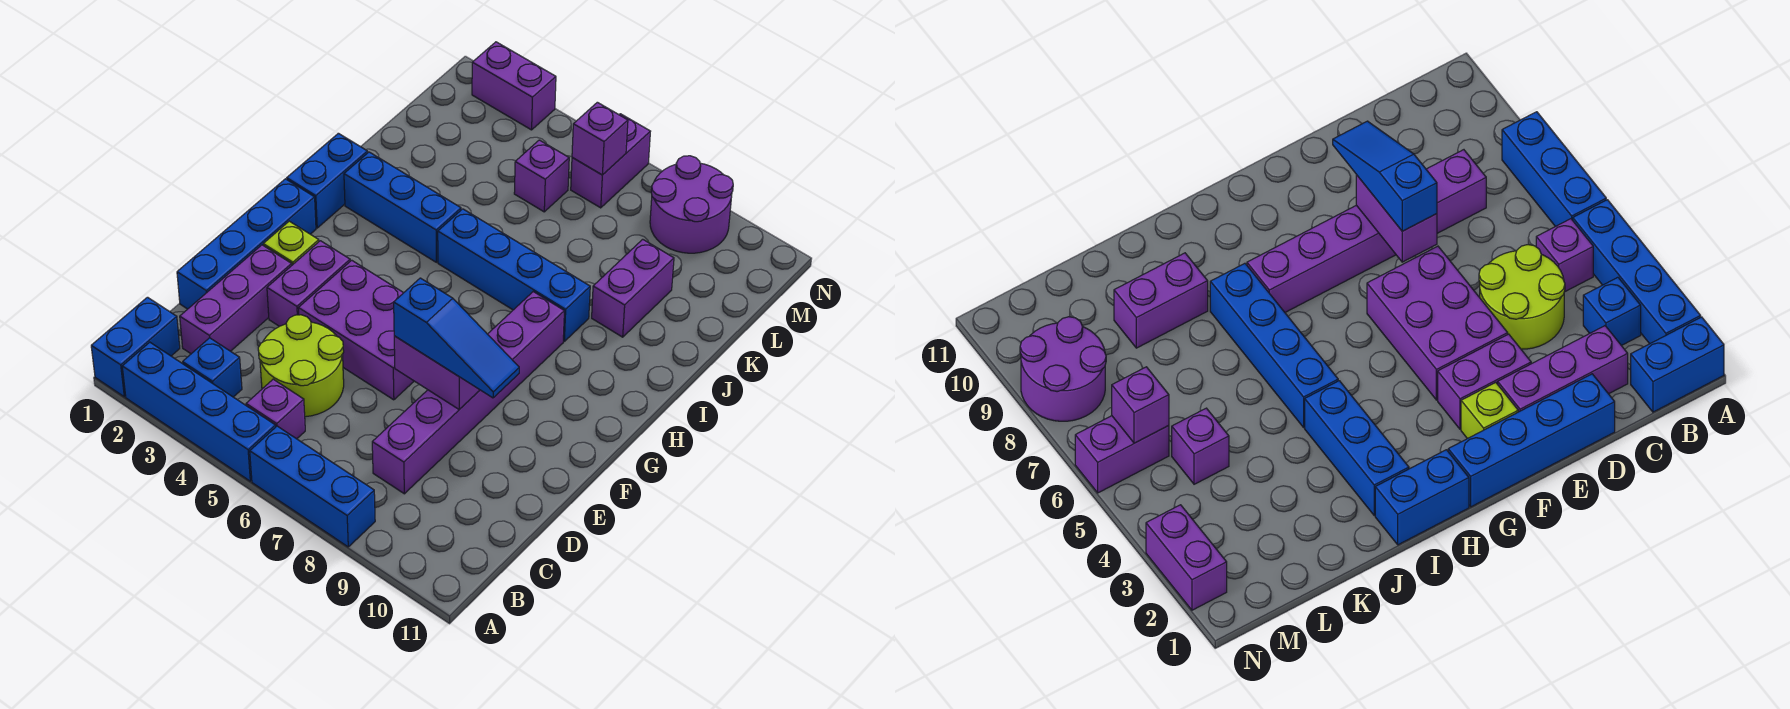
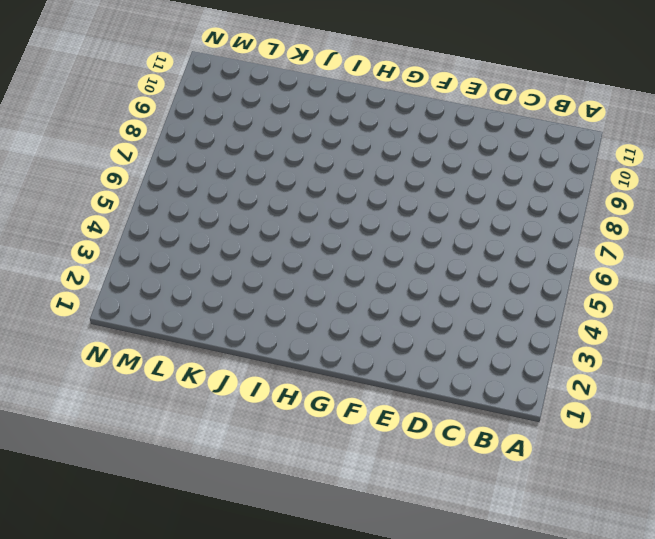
none -> blue brick A1:B1 level 1
none -> blue brick A2:A5 level 1
none -> blue brick A6:A8 level 1

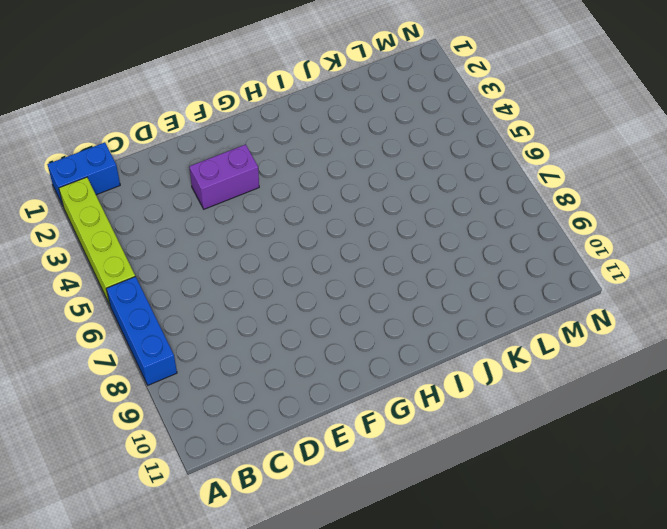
lime brick A2:A5 level 1 -> blue brick A2:A5 level 1
none -> blue brick B3 level 1
none -> purple brick B5 level 1
none -> purple brick C2:E2 level 1

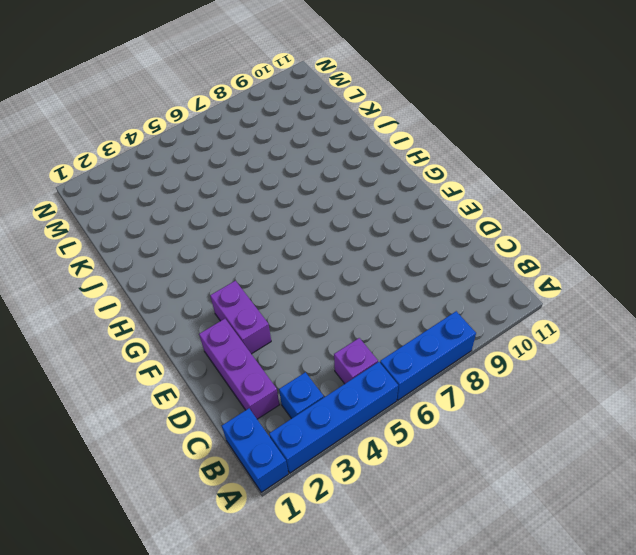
none -> lime round brick C4:D5 level 1
none -> purple brick C8:H8 level 1
none -> blue brick D1:G1 level 1

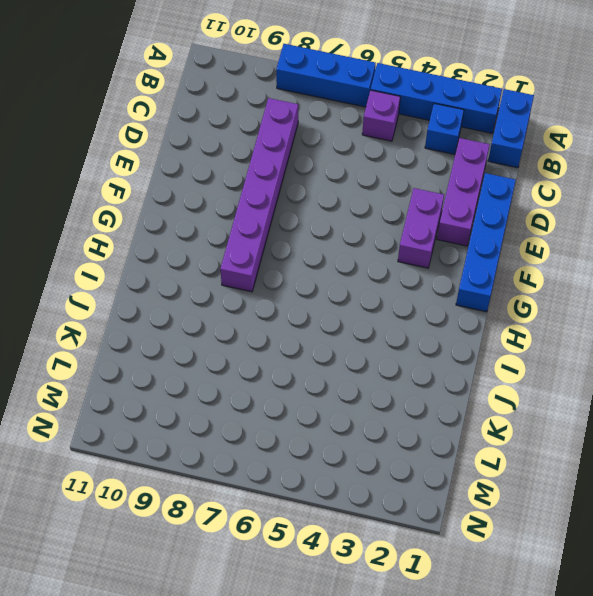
none -> lime round brick C4:D5 level 1
none -> purple brick E4:F6 level 1
none -> lime brick F2 level 1

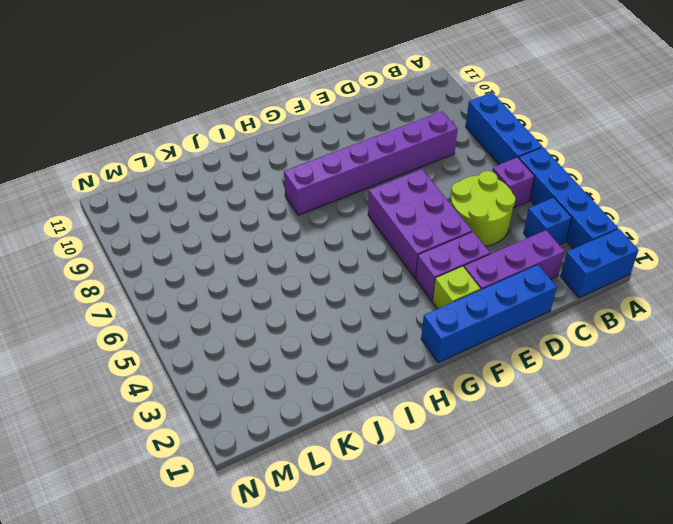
none -> blue brick H1:I1 level 1
none -> blue brick I2:I4 level 1
none -> blue brick I5:I8 level 1

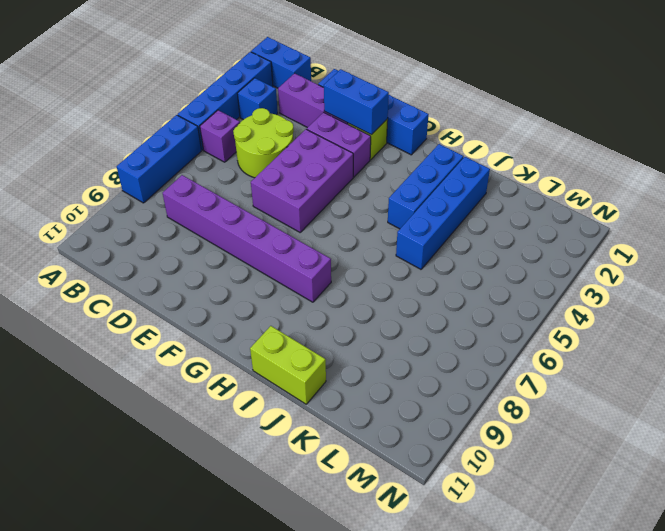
blue brick E2:F2 level 2 -> blue brick H1:I1 level 1
lime brick I11:J11 level 1 -> none
blue brick J2:J5 level 1 -> blue brick I5:I8 level 1
none -> purple brick J9:K9 level 1
none -> purple brick L5 level 1
none -> purple brick M6:N6 level 1

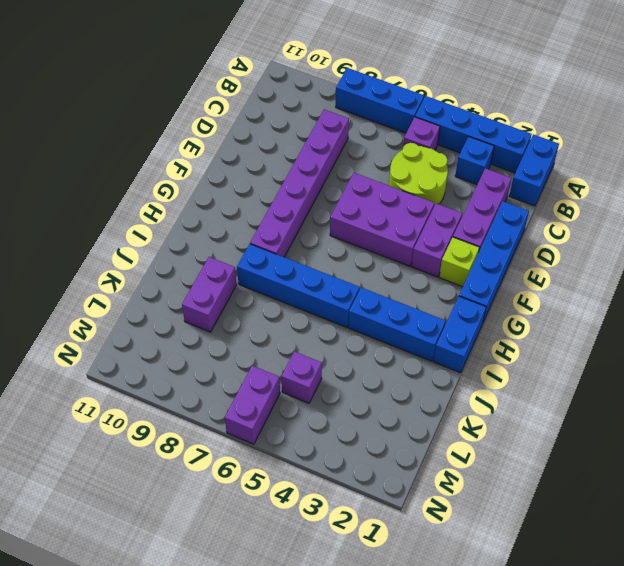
none -> purple round brick M8:N9 level 1
none -> purple brick N2:N3 level 1
none -> purple brick E7:E8 level 2

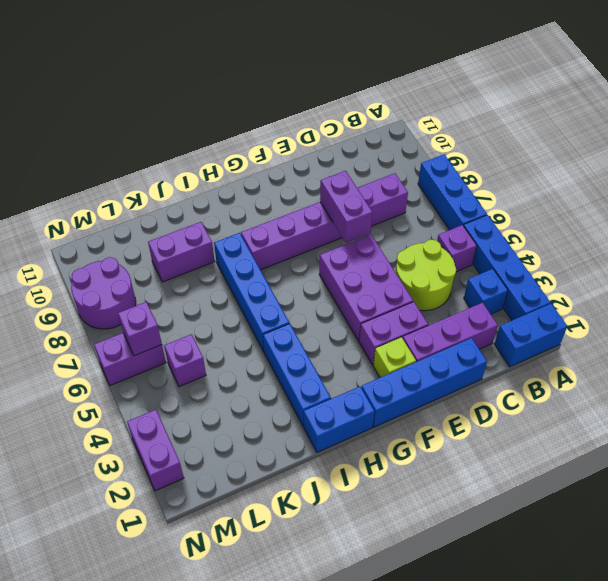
none -> blue slope E7:E9 level 3 top 7

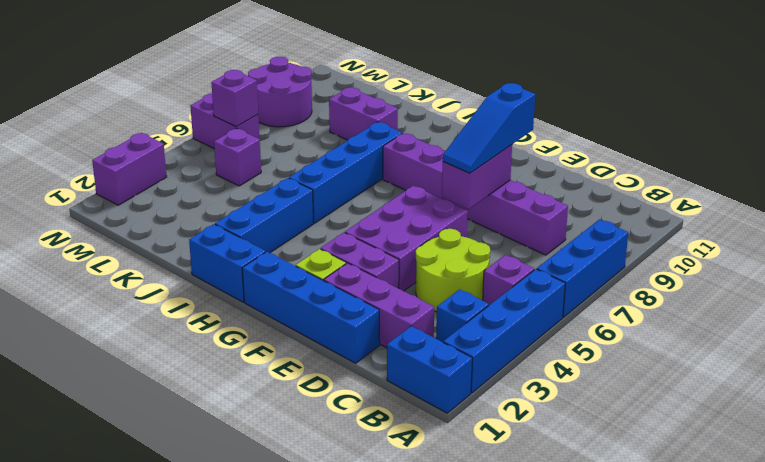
blue slope E7:E9 level 3 top 9 -> blue slope E7:E9 level 3 top 7

